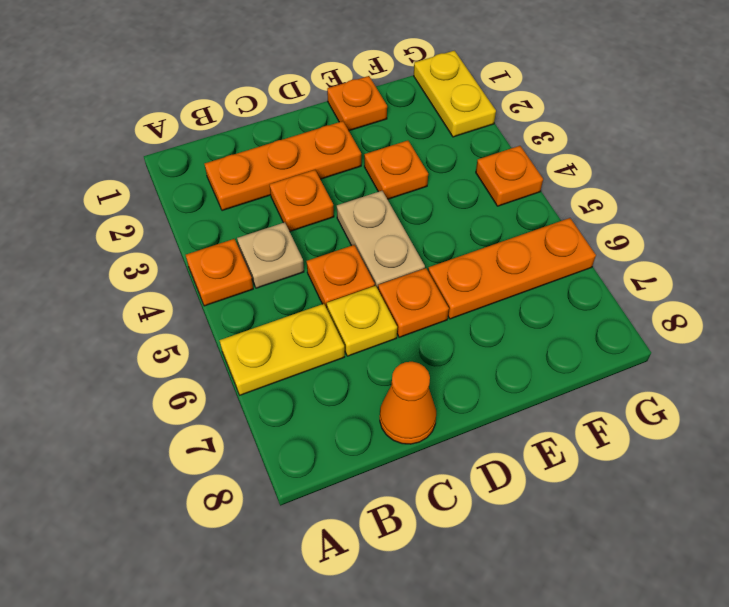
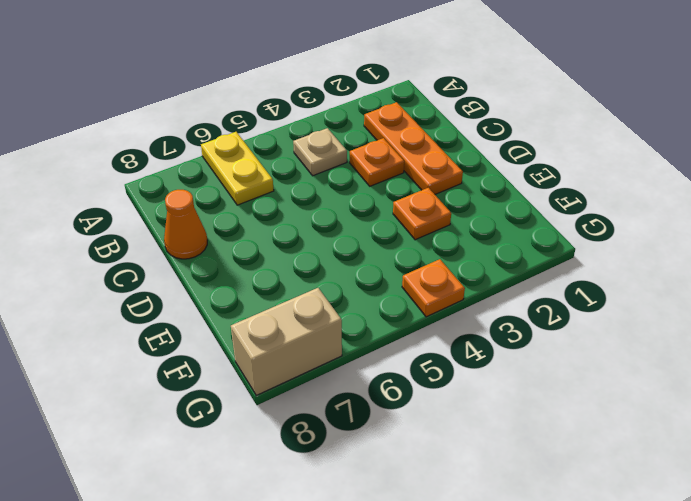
tan brick G7:G8 level 1 -> none
none -> orange plate A4 level 1
none -> orange plate C5 level 1
none -> yellow plate C6 level 1

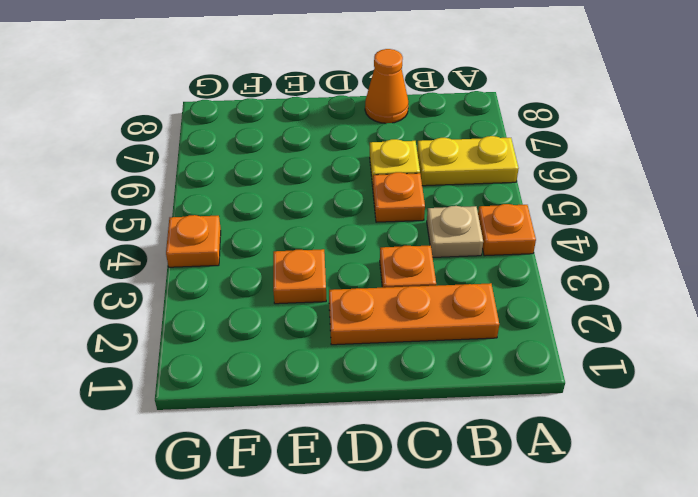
none -> tan plate D4:D5 level 1
none -> orange plate D6 level 1
none -> orange plate E1 level 1

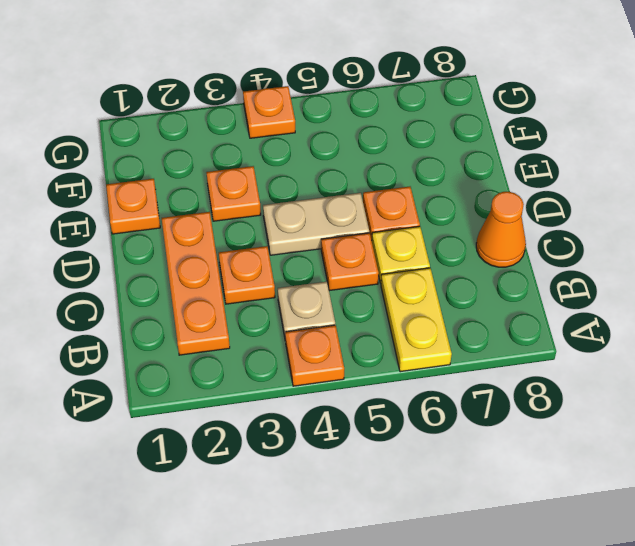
none -> orange plate E6:G6 level 1
none -> yellow plate G1:G2 level 1

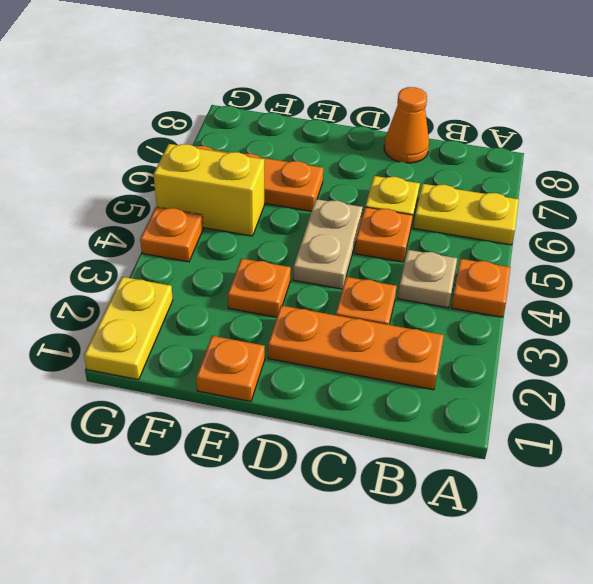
yellow brick F5:G5 level 1 -> none
none -> orange plate D6 level 1

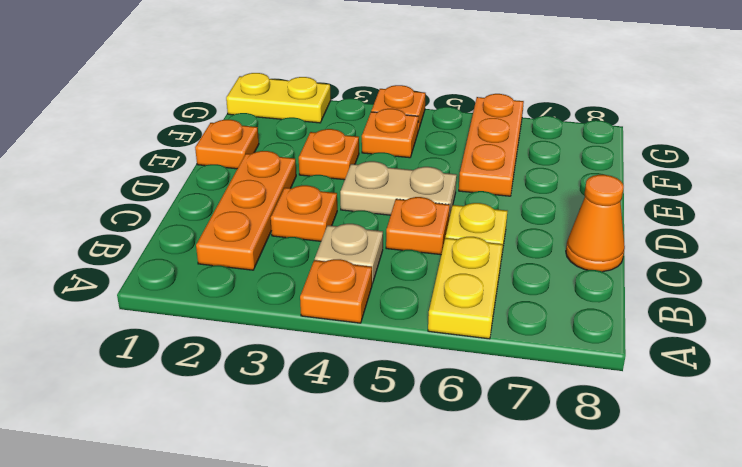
orange plate F4 level 1 -> orange plate D6 level 1

